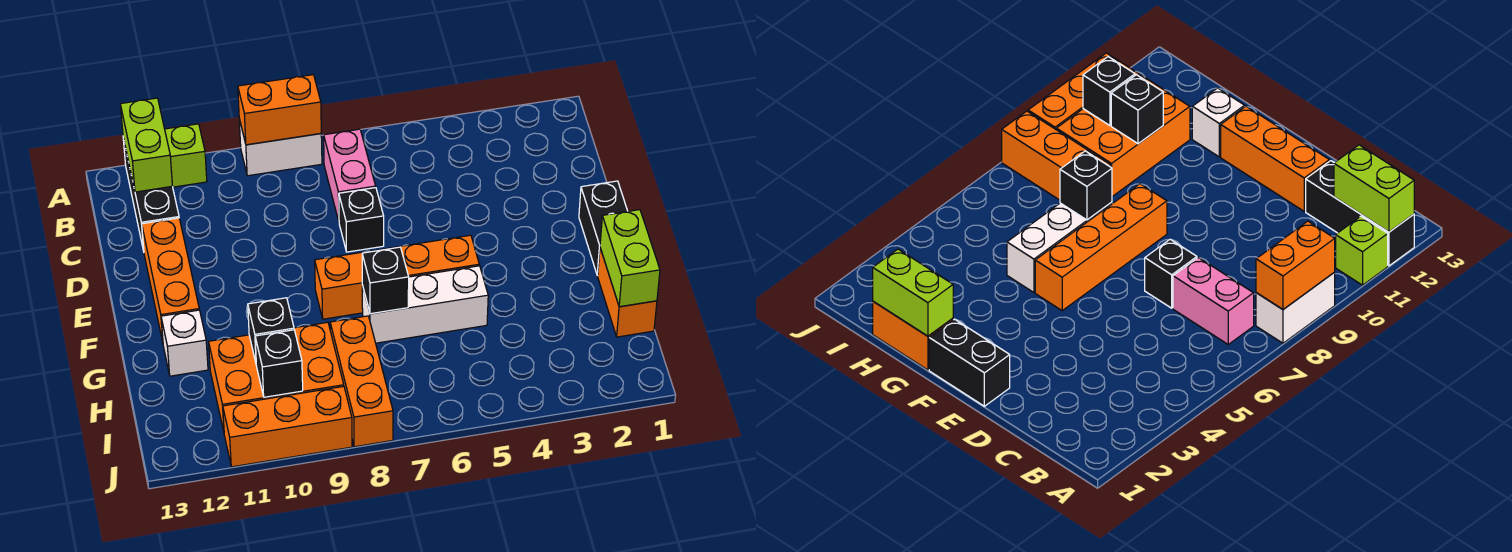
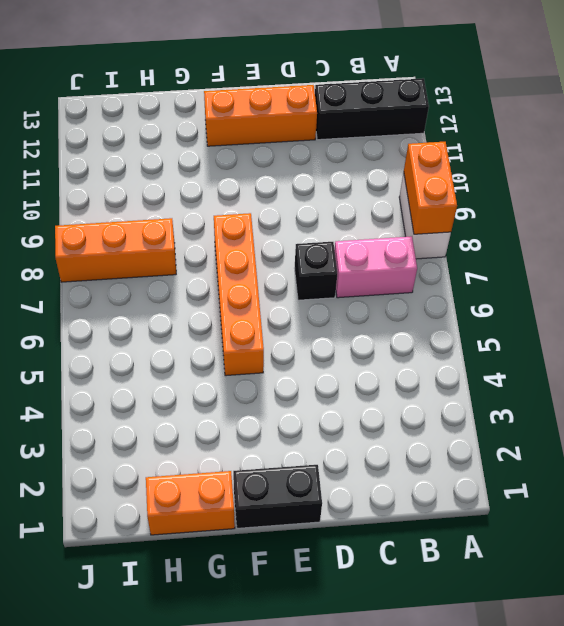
none -> lime brick A11 level 1
none -> white brick G5:G7 level 1
none -> white brick G12 level 1

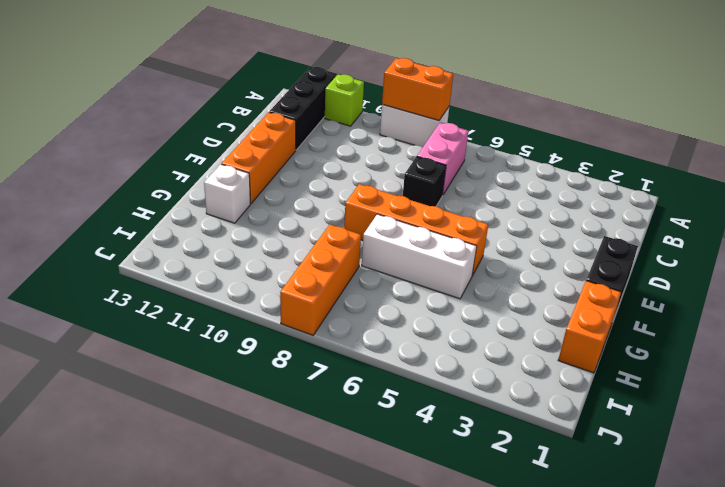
none -> orange brick H9:I11 level 1
none -> orange brick J9:J11 level 1
none -> lime brick A12:B12 level 2

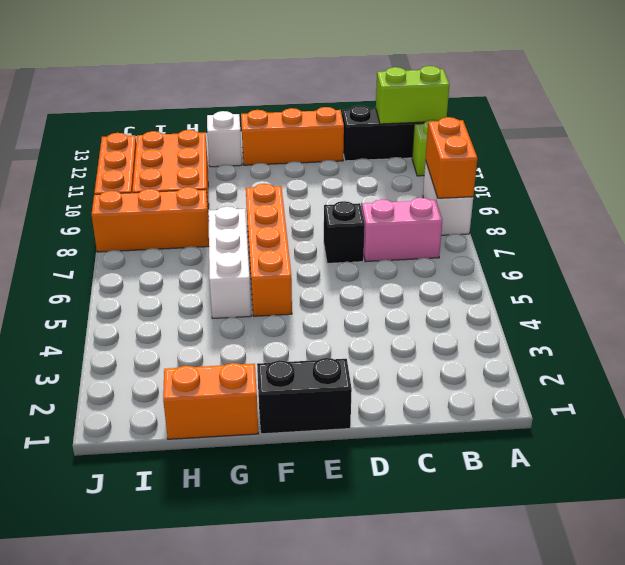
none -> lime brick G1:H1 level 2
none -> black brick G7 level 2
none -> black brick H10 level 2

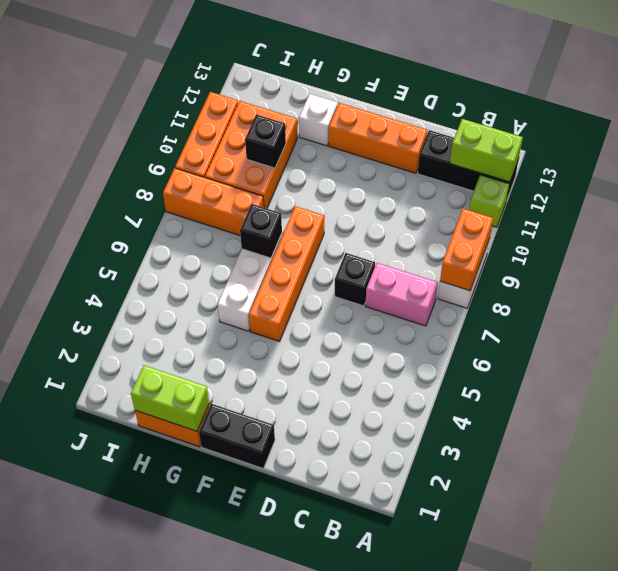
none -> black brick I10 level 2

